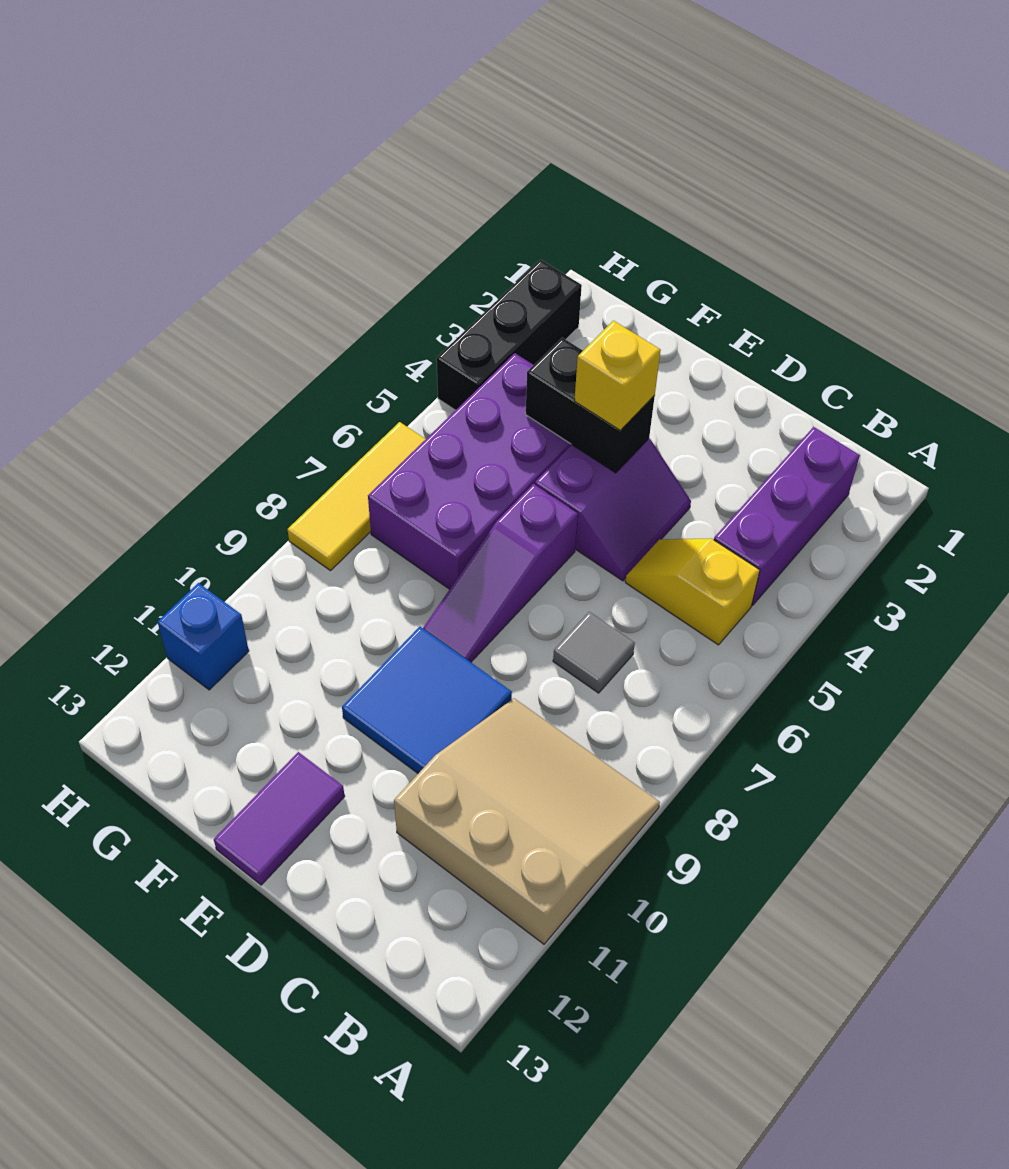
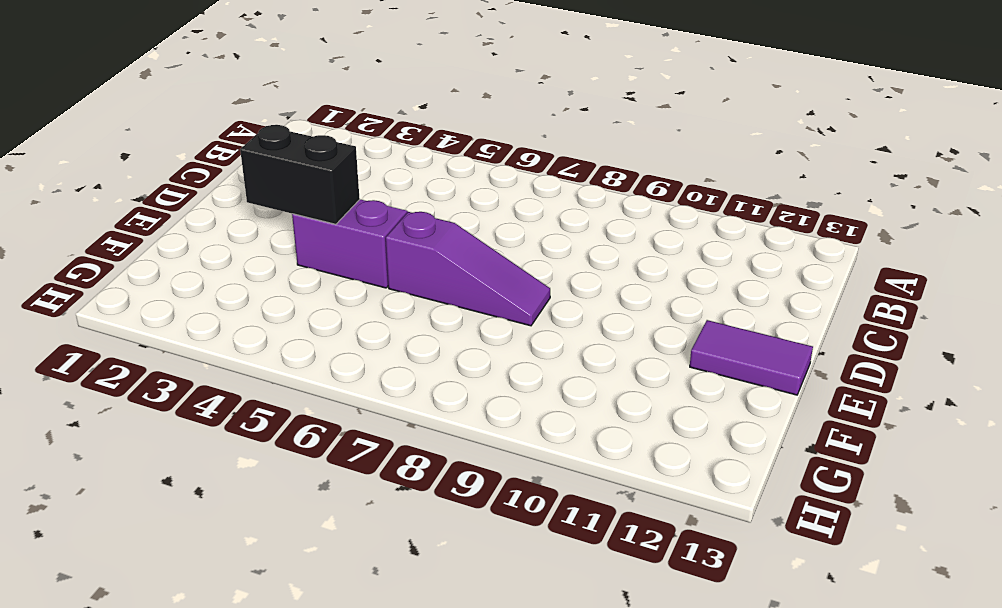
black brick E3:E4 level 2 -> black brick E4:F4 level 2
none -> tan slope A9:C11 level 1 top 11
none -> purple brick B2:B4 level 1
none -> yellow slope B5:C5 level 1 top B

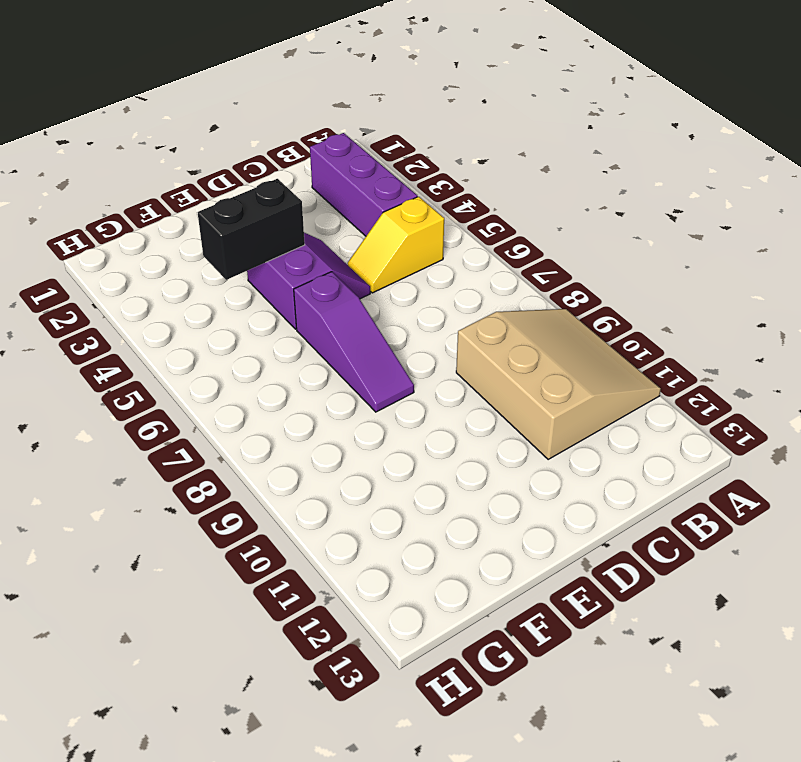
tan slope A9:C11 level 1 top C -> tan slope A9:C11 level 1 top 11
none -> grey tile C7 level 1
none -> blue tile D9:E10 level 1
none -> purple tile E12:E13 level 1

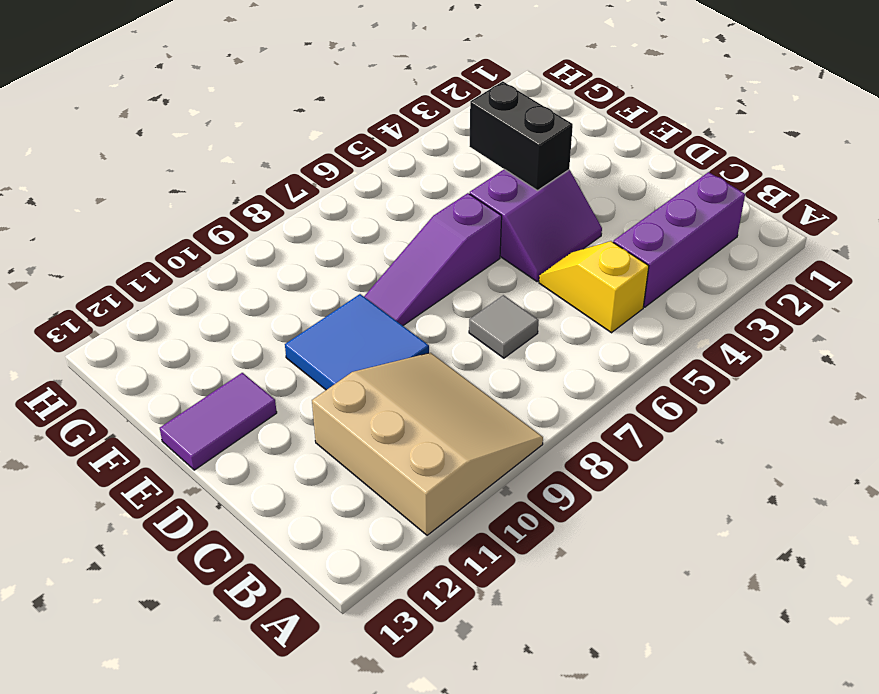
none -> purple brick F4:G7 level 1
none -> black brick H2:H4 level 1
none -> yellow tile H6:H8 level 1

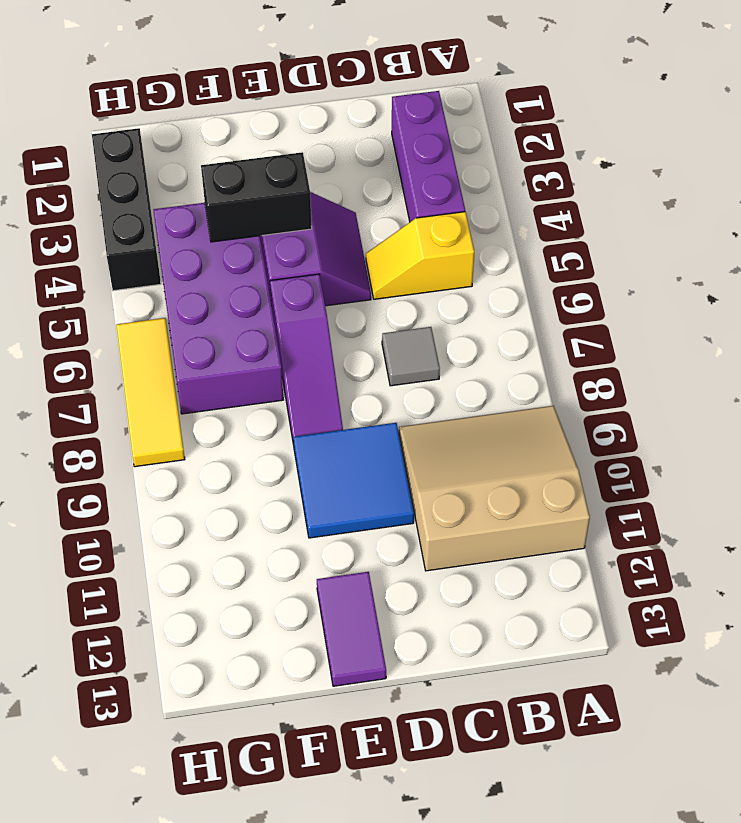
none -> blue brick H11 level 1
none -> yellow brick E4 level 3

